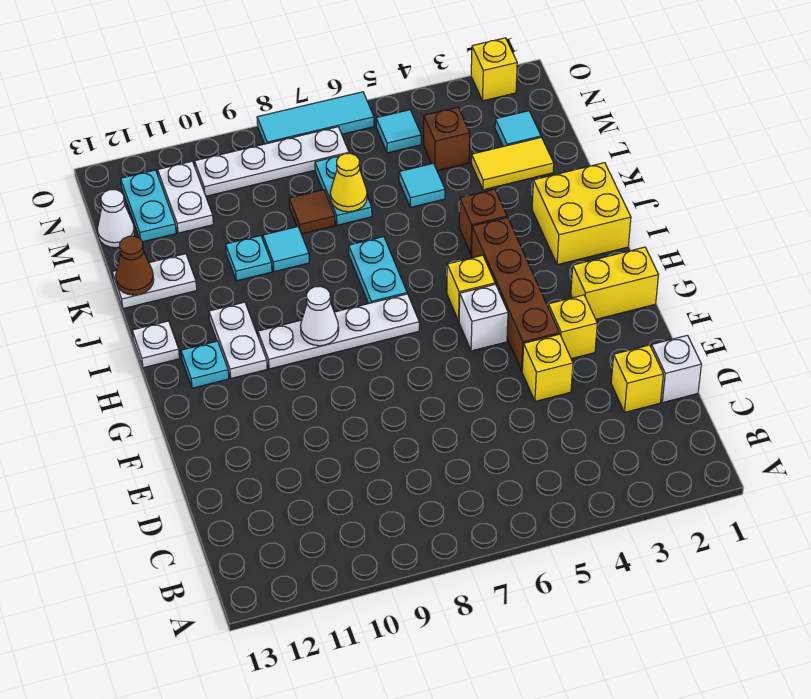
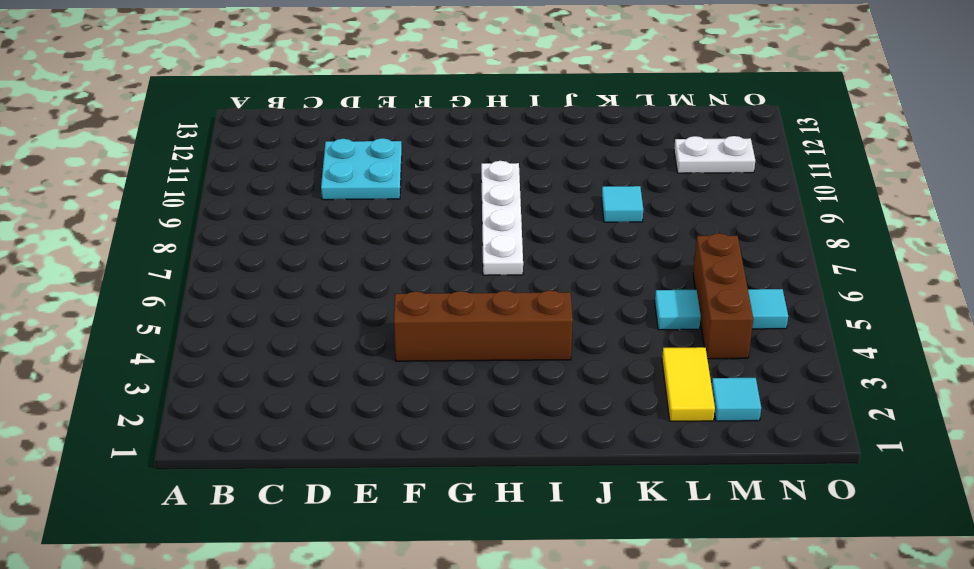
cyan plate D10:E11 level 1 -> none
brown brick M4:M6 level 1 -> brown brick M4 level 1
none -> white brick D1 level 1
none -> yellow brick D2 level 1
none -> yellow brick E4 level 1
none -> yellow brick F3 level 1

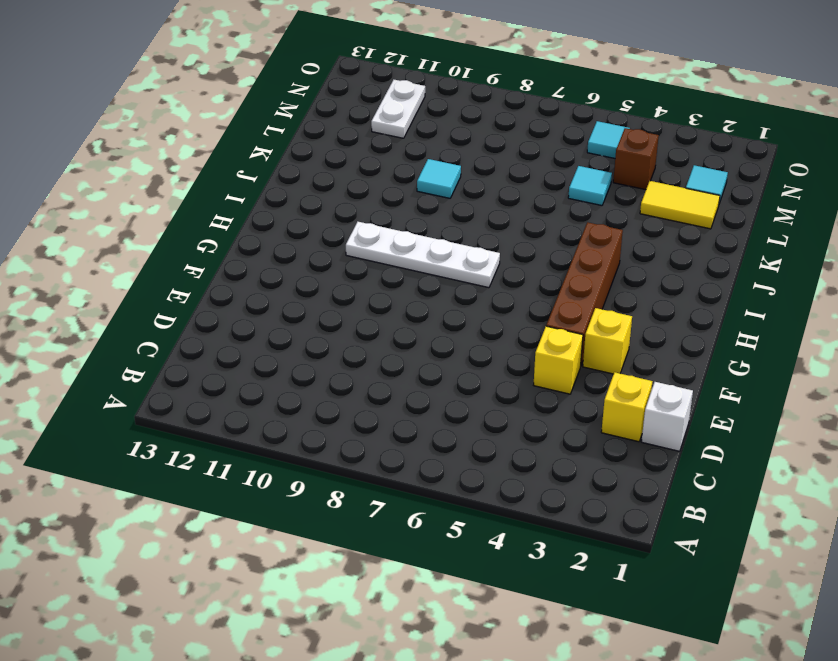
none -> yellow brick G1:G2 level 1
none -> white brick G5 level 1
none -> yellow brick H5 level 1
none -> white plate H11:I11 level 1

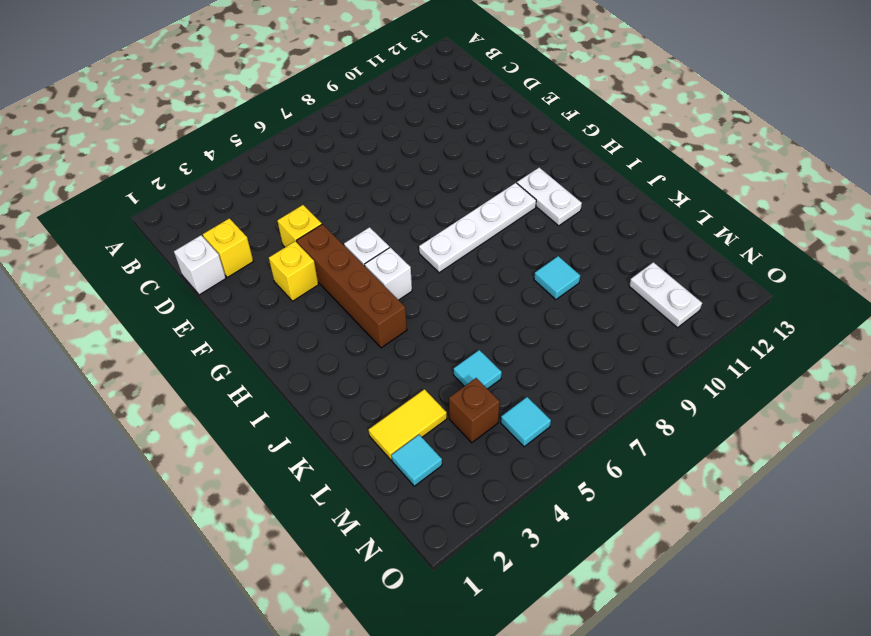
white brick H5 level 1 -> yellow brick H5 level 1
none -> yellow brick G1:G2 level 1
none -> cyan plate H12 level 1
none -> yellow brick I1:J2 level 1
none -> cyan plate I7:J7 level 1

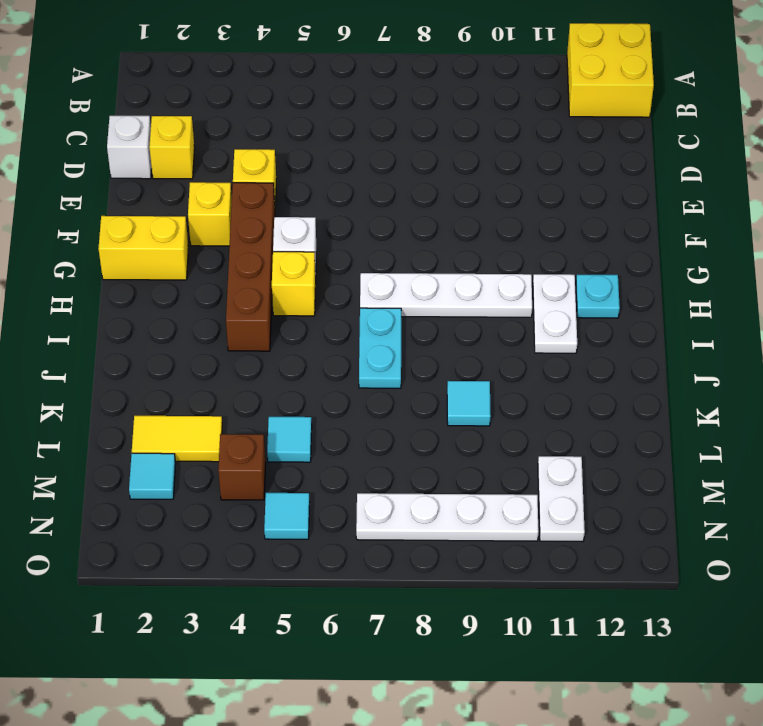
yellow brick A12:B13 level 1 -> yellow brick I1:J2 level 1
none -> white plate I13 level 1
none -> brown brick J4 level 1
none -> cyan plate K10 level 1
none -> white plate K12:K13 level 1

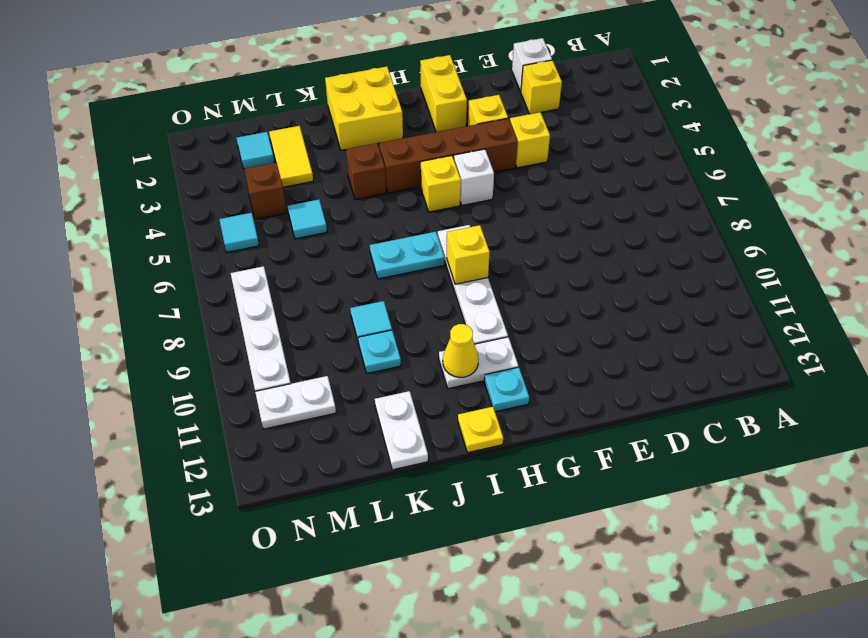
yellow brick H8 level 2 -> yellow brick O2 level 1
yellow cone I11 level 2 -> yellow cone L7 level 2
yellow plate I13 level 1 -> white plate I13 level 1
none -> cyan plate L7:M7 level 1
none -> brown tile L8 level 1
none -> cyan plate M12:N12 level 1
none -> white cone M13 level 1

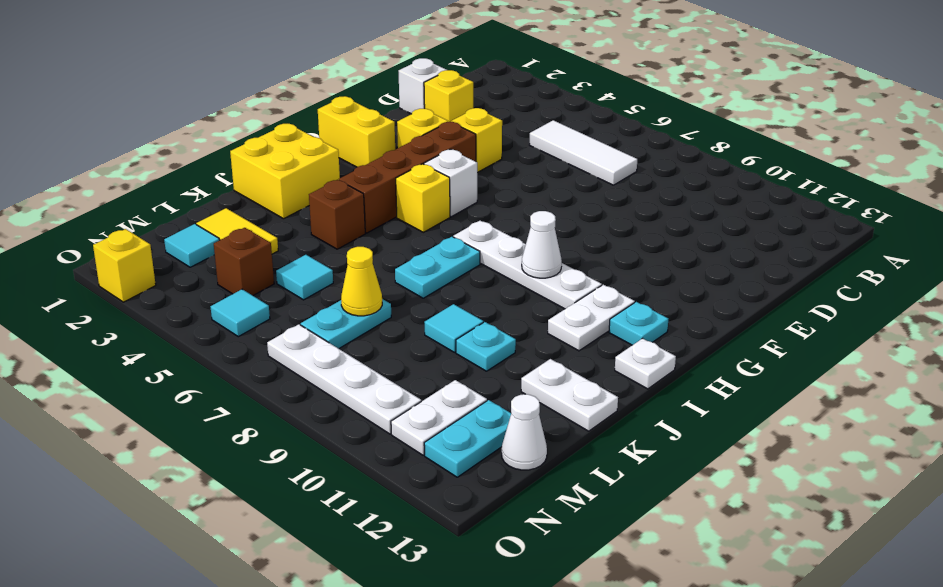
white tile C5:C7 level 1 -> none
none -> brown tile L8 level 1
none -> cyan tile O6:O8 level 1
none -> brown cone K13 level 2

